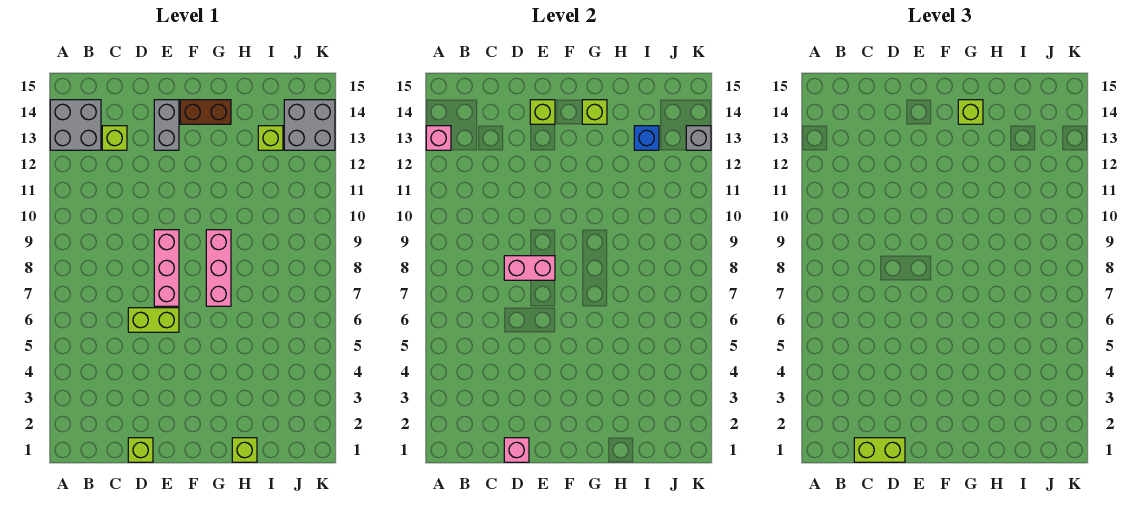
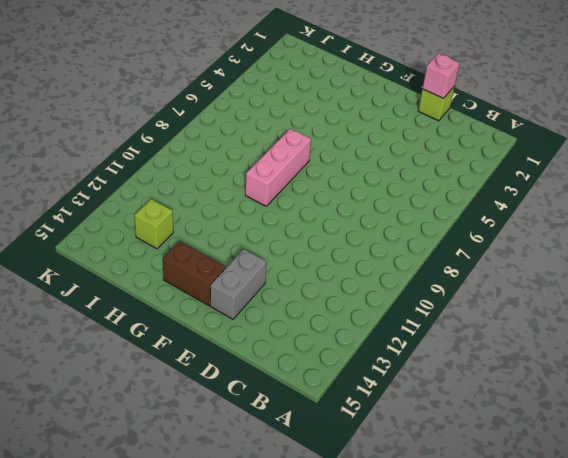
none -> grey brick A13:B14 level 1
none -> lime brick C13 level 1
none -> lime brick D6:E6 level 1

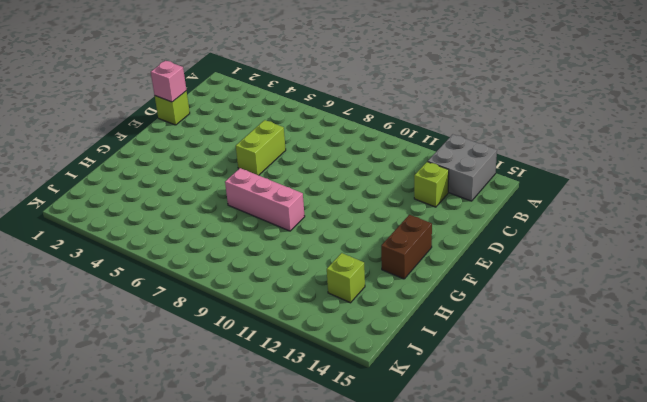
none -> pink brick E7:E9 level 1
none -> grey brick E13:E14 level 1
none -> lime brick H1 level 1

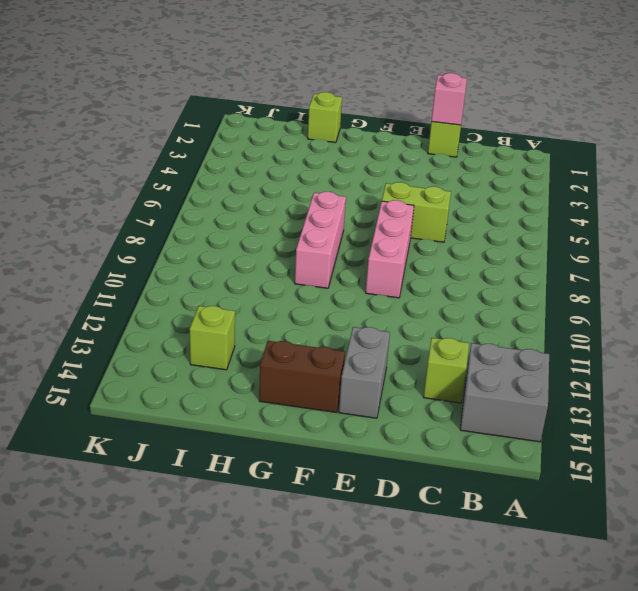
none -> grey brick J13:K14 level 1
none -> pink brick A13 level 2
none -> pink brick D8:E8 level 2

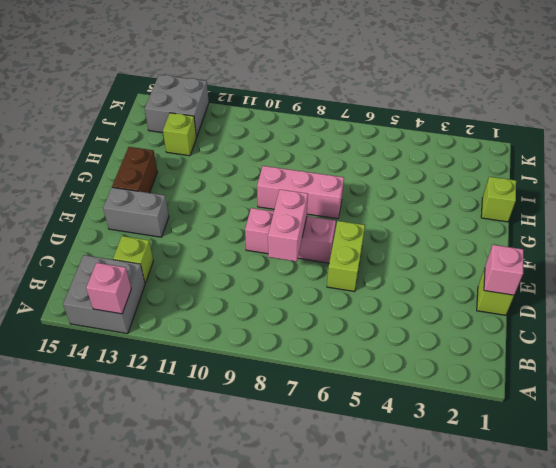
none -> lime brick E14 level 2
none -> lime brick G14 level 2
none -> blue brick I13 level 2

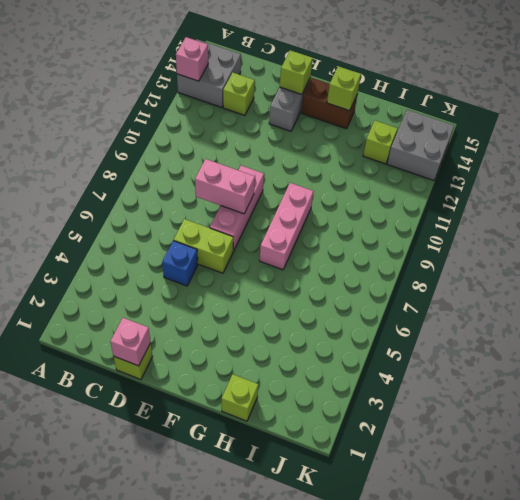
blue brick D5 level 1 -> blue brick I13 level 2
none -> grey brick K13 level 2
none -> lime brick C1:D1 level 3
none -> lime brick G14 level 3

